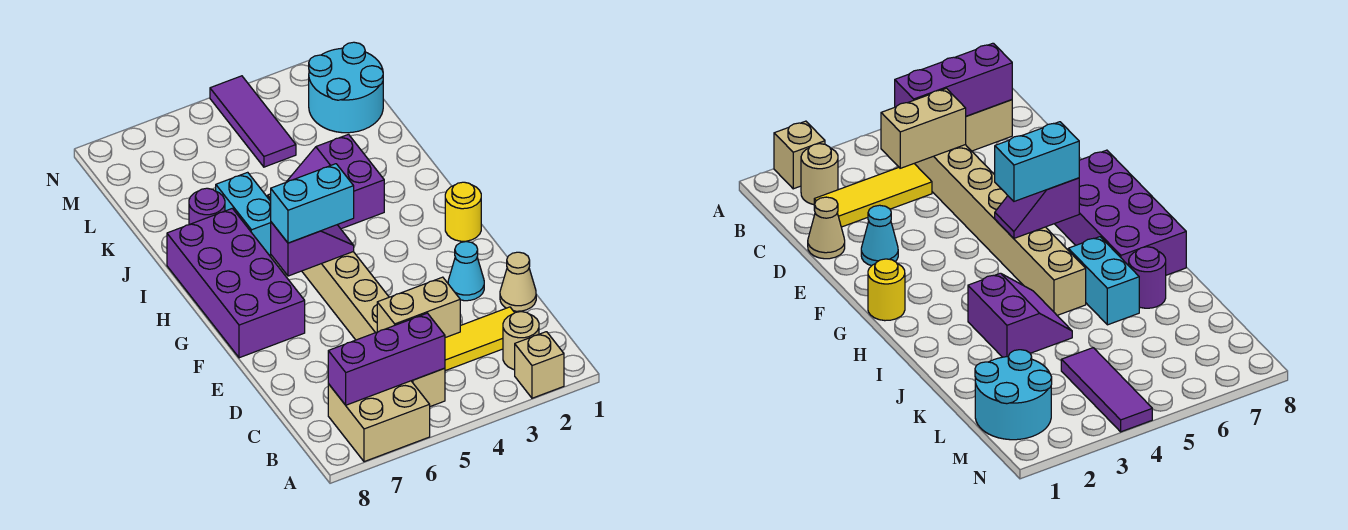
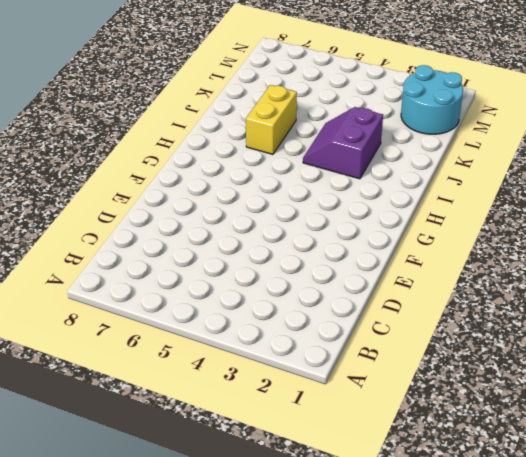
yellow brick I6:J6 level 1 -> cyan brick I6:J6 level 1
none -> tan brick A2 level 1
none -> tan brick A6:B7 level 1
none -> tan round brick B2 level 1

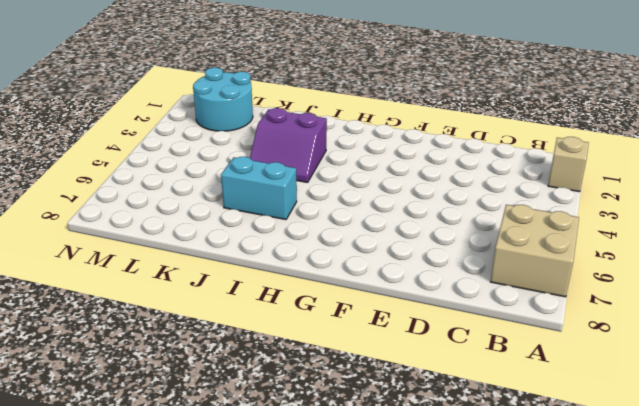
none -> tan round brick B2 level 1
none -> tan brick B5:I5 level 1
none -> yellow tile C2:C4 level 1

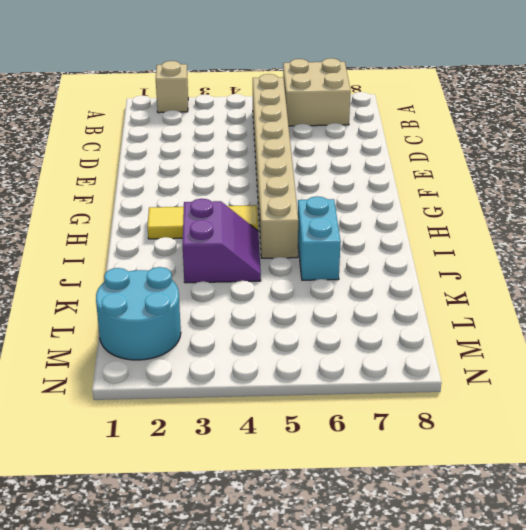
yellow tile H2:H4 level 1 -> yellow tile C2:C4 level 1
none -> tan round brick B2 level 1
none -> tan cone D1 level 1
none -> cyan cone E2 level 1

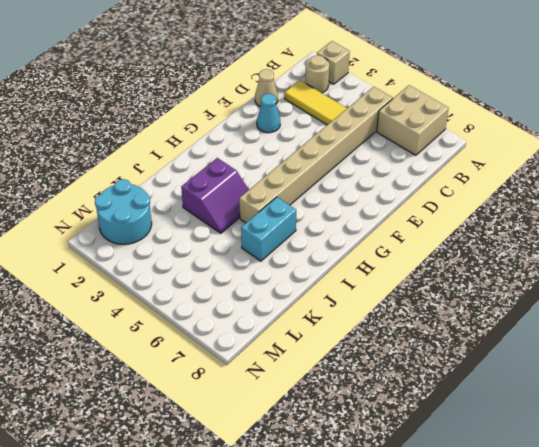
none -> purple brick F7:I8 level 1
none -> yellow round brick G1 level 1
none -> purple round brick J7 level 1

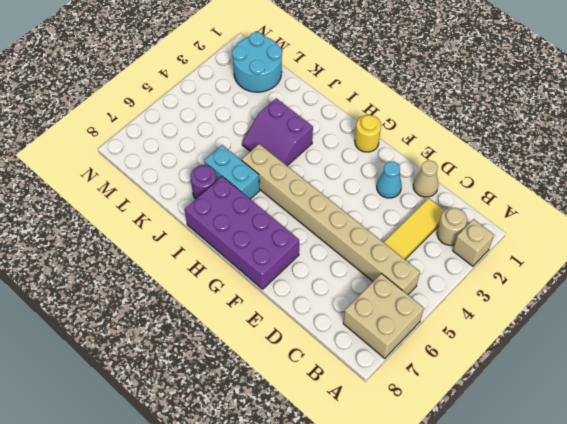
none -> purple tile L4:N4 level 1
none -> purple brick B5:B7 level 2
none -> tan brick C4:C5 level 2

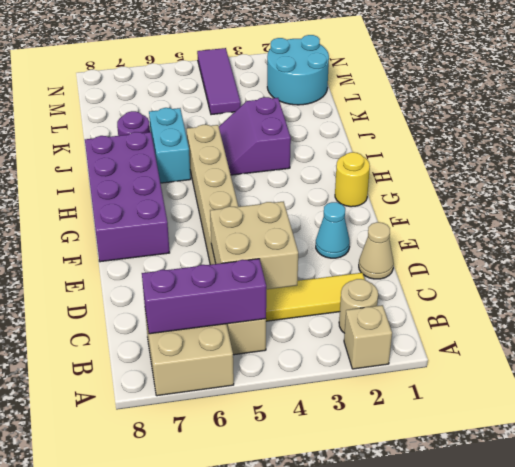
tan brick C4:D5 level 2 -> tan brick C4:C5 level 2
none -> purple slope G5:G6 level 2 top 6
none -> cyan brick G5:G6 level 3

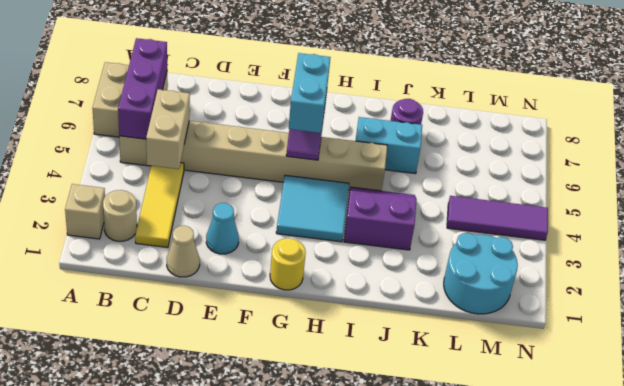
cyan tile G3:H4 level 1 -> none
none -> purple brick F7:I8 level 1

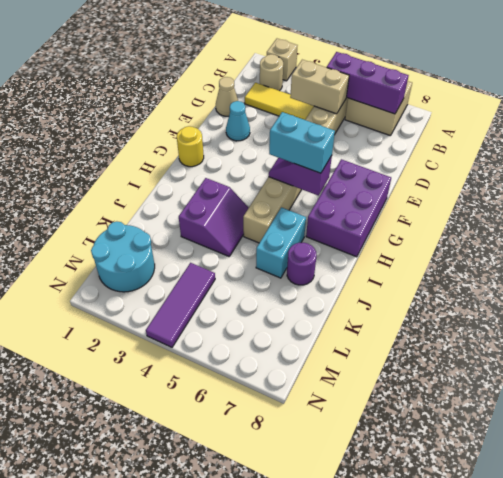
purple brick F7:H8 level 1 -> purple brick F7:I8 level 1

